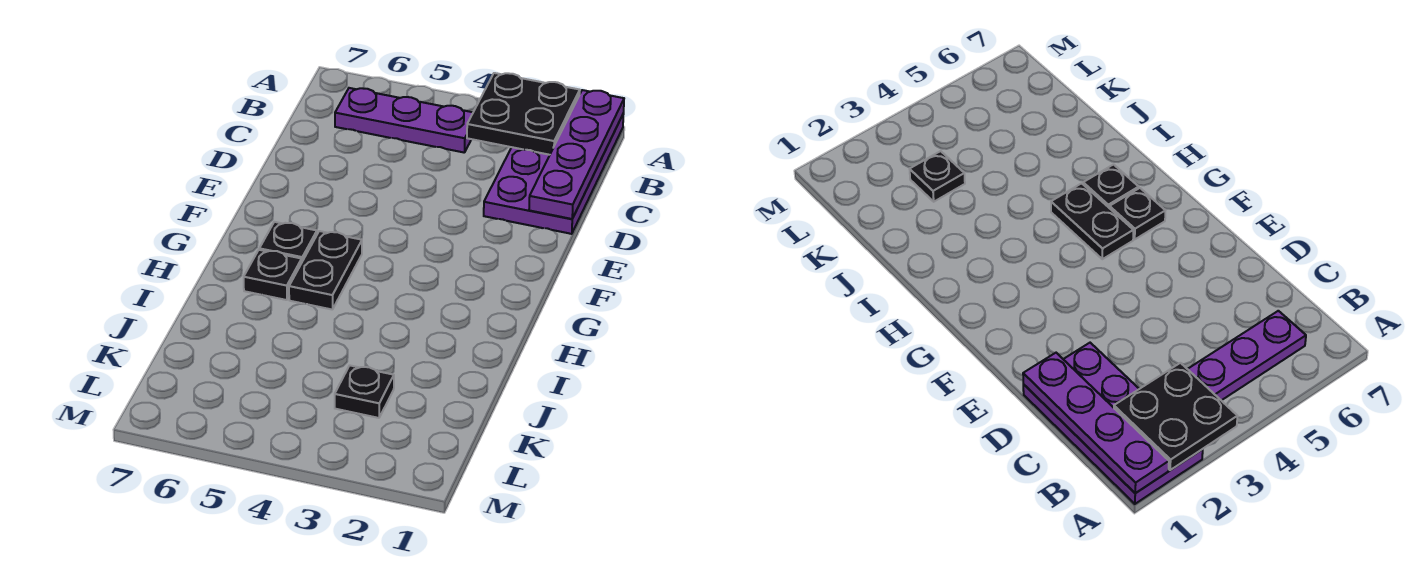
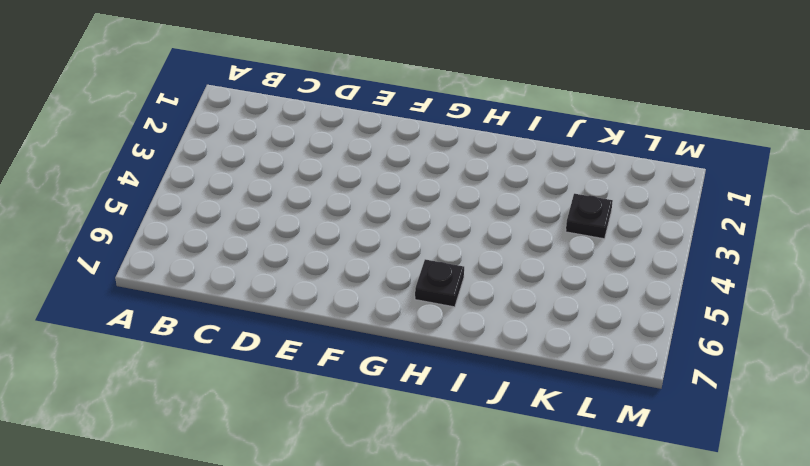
none -> purple plate A1:D2 level 1
none -> purple plate B4:B6 level 1

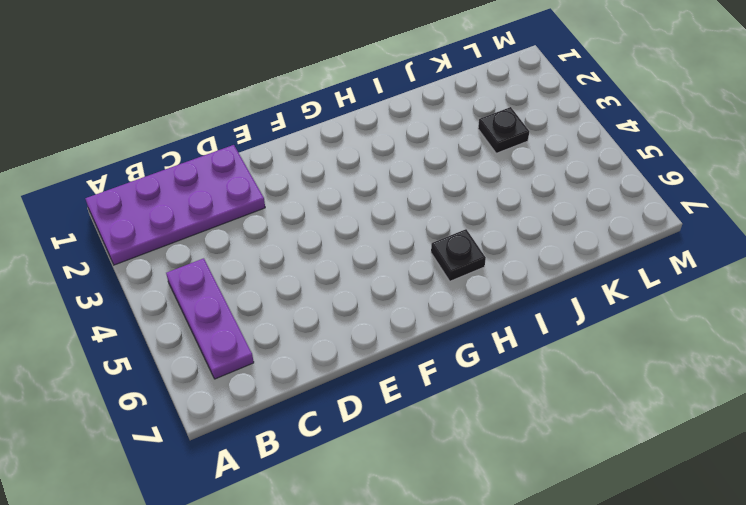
none -> black plate G5:H5 level 1
none -> black plate G6 level 1

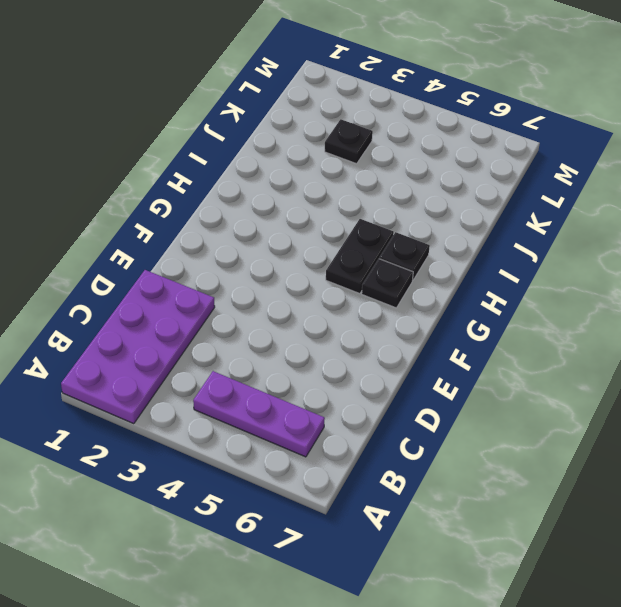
none -> purple plate A1:D1 level 2
none -> black plate A2:B3 level 2

